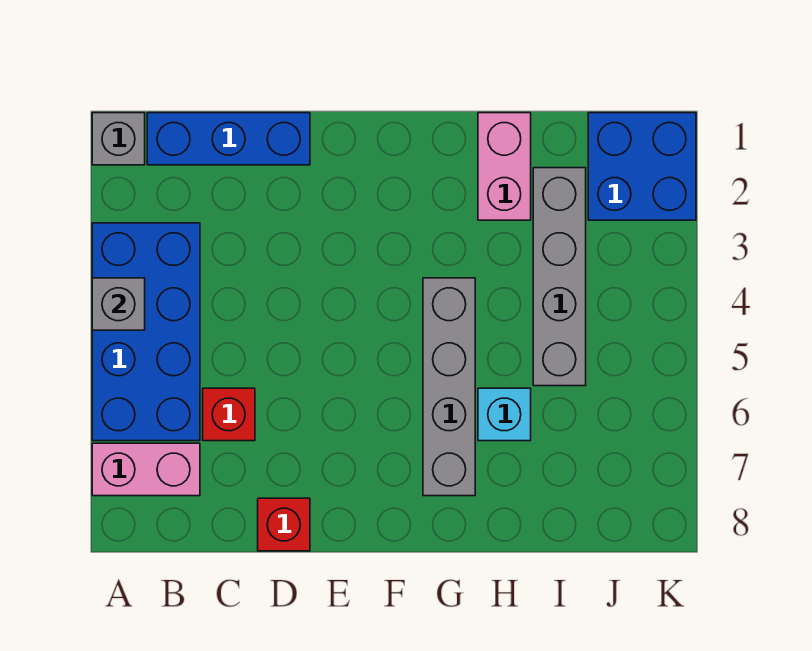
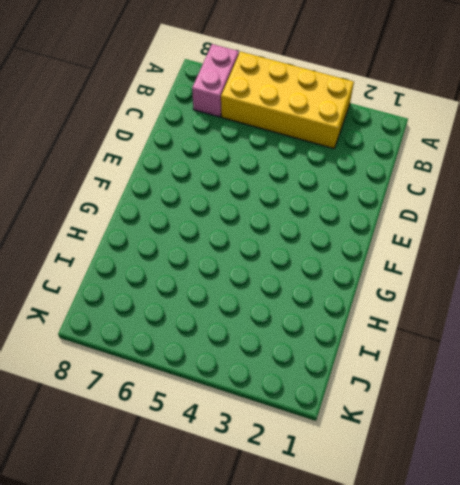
yellow brick A3:B6 level 1 -> blue brick A3:B6 level 1
none -> grey brick A1 level 1
none -> blue brick B1:D1 level 1
none -> red brick C6 level 1

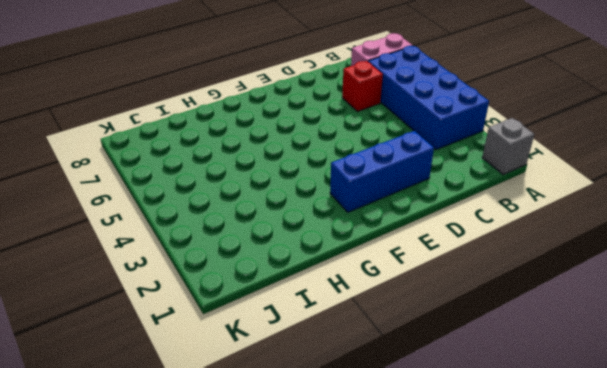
blue brick D2:F2 level 1 -> blue brick B1:D1 level 1
none -> red brick D8 level 1
none -> grey brick G4:G7 level 1
none -> pink brick H1:H2 level 1

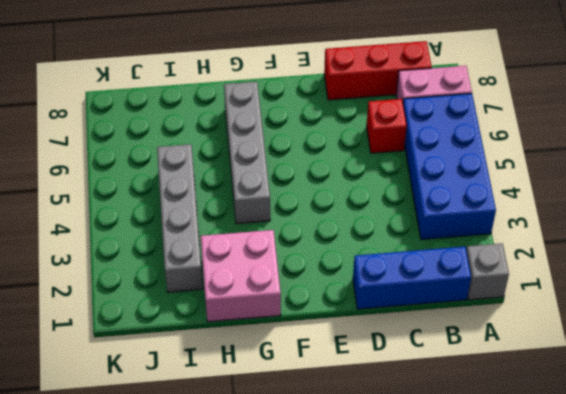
red brick B8:D8 level 1 -> red brick D8 level 1
pink brick G1:H2 level 1 -> pink brick H1:H2 level 1
none -> cyan brick H6 level 1
none -> blue brick J1:K2 level 1
none -> grey brick A4 level 2

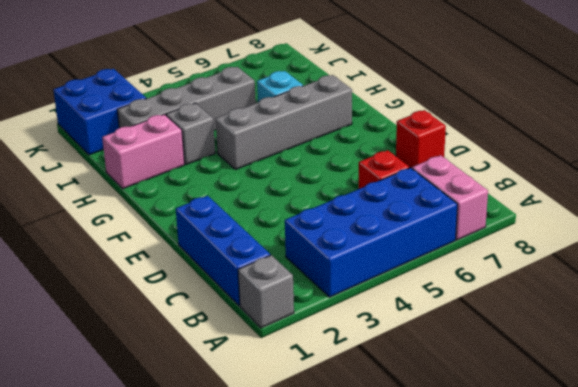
grey brick H3 level 1 -> grey brick A4 level 2

